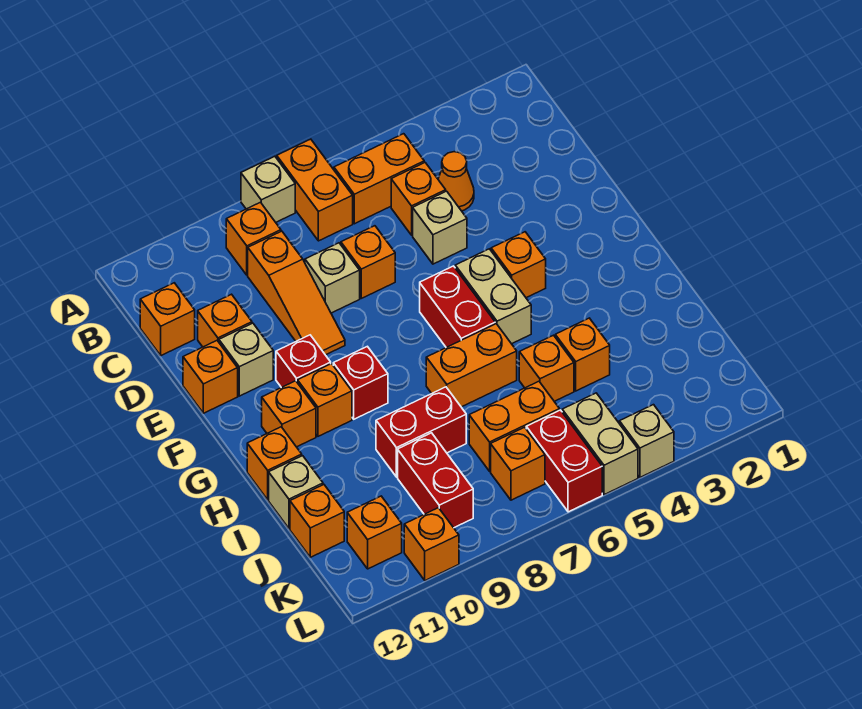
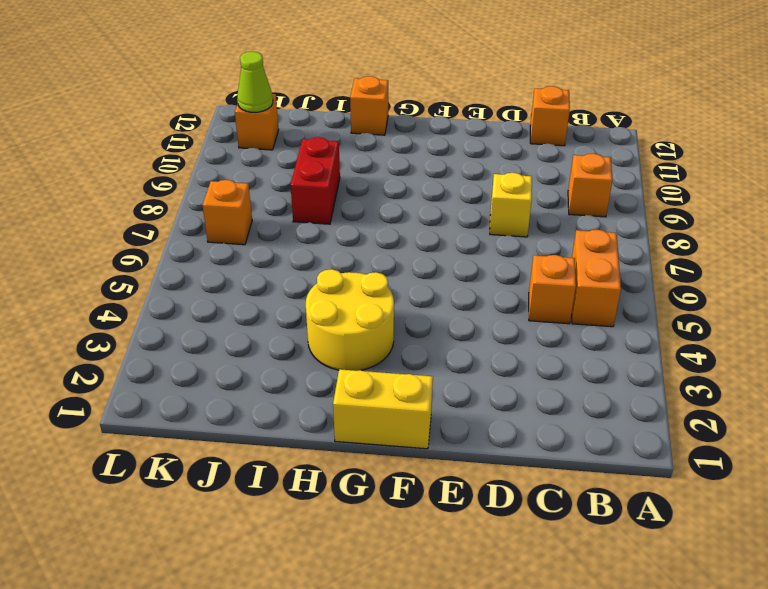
yellow brick D8 level 1 -> tan brick D8 level 1
yellow brick F1:G1 level 1 -> none
yellow round brick G3:H4 level 1 -> none
lime cone K11 level 2 -> none
none -> orange brick A7:B7 level 1
none -> tan brick A8 level 1
none -> orange cone C4 level 1
none -> orange slope C9:E9 level 1 top C

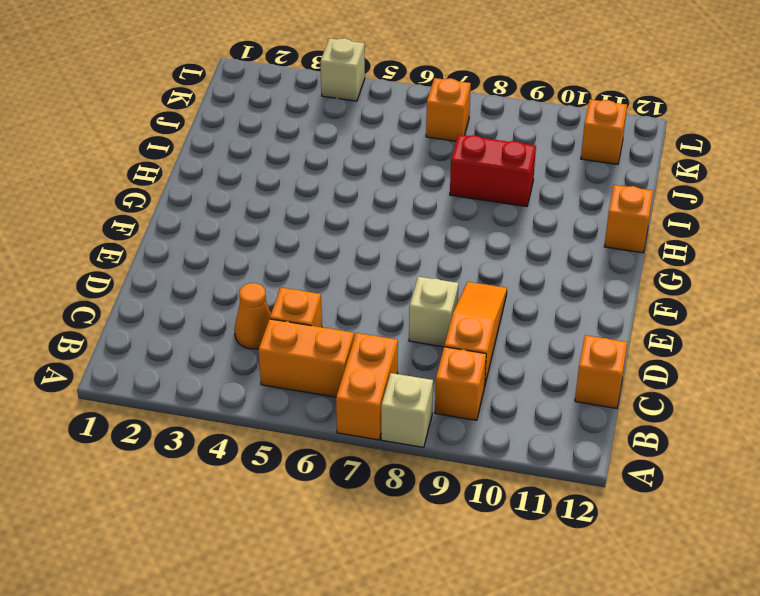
none -> tan brick D5 level 1
none -> orange brick D7 level 1
none -> orange brick D11 level 1
none -> tan brick E11 level 1

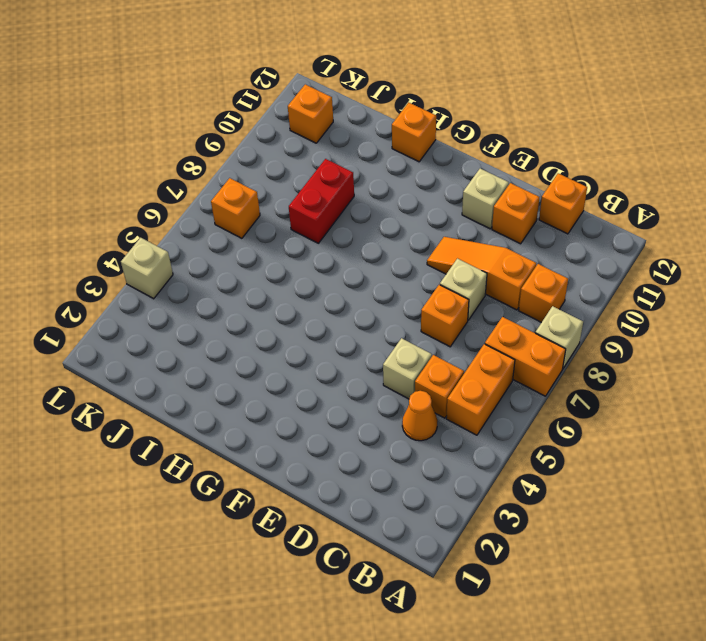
none -> orange brick E12 level 1
none -> orange brick F4 level 1
none -> tan brick F5:G5 level 1
none -> red brick F6:G6 level 1

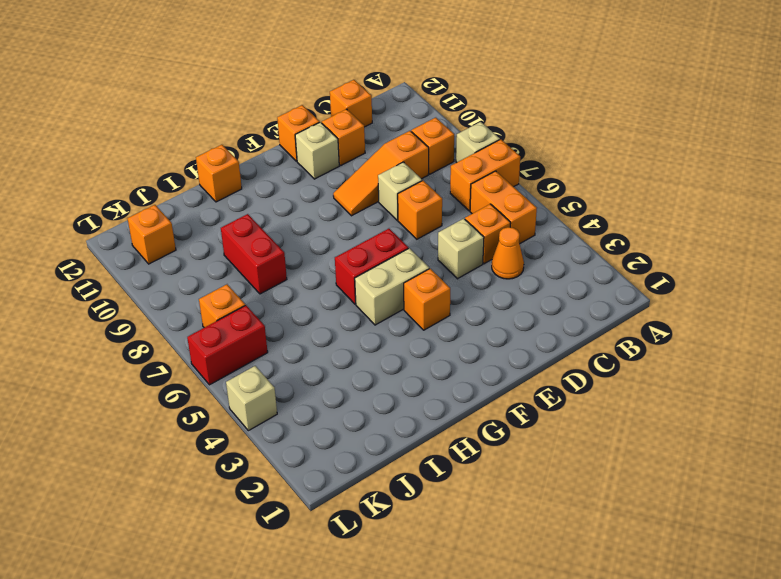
none -> red brick F10 level 1
none -> red brick G9 level 1
none -> orange brick G10 level 1
none -> orange brick G11 level 1

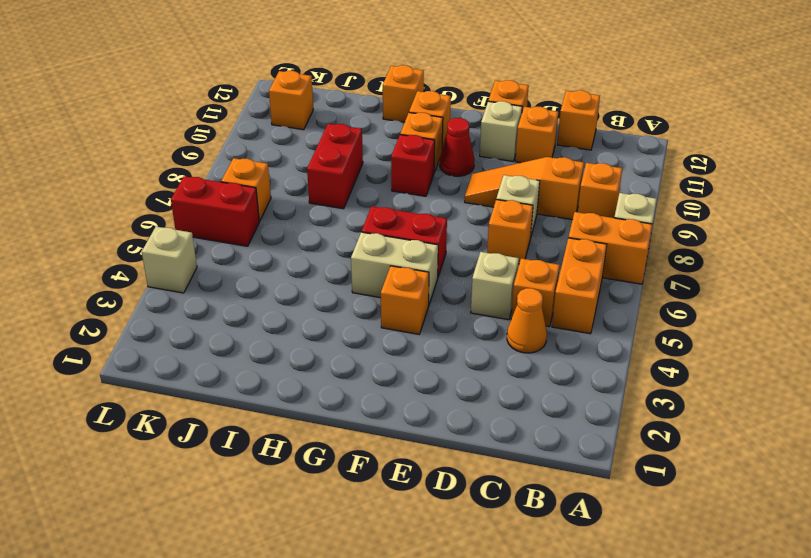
red cone F10 level 1 -> red brick F10 level 1
none -> orange brick H6:H7 level 1
none -> orange brick I4 level 1
none -> orange brick I5 level 1
none -> tan brick I12 level 1

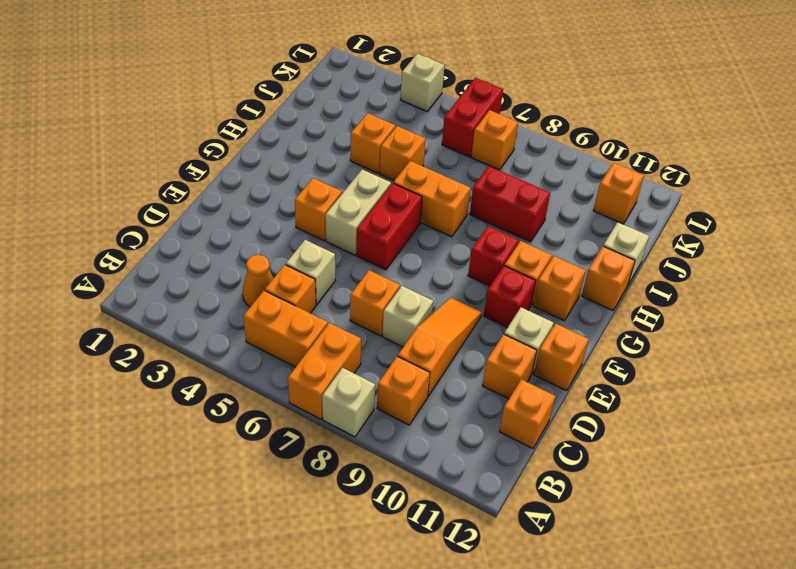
none -> orange brick J6:J7 level 1
none -> red brick J9:K9 level 1
none -> orange brick J12 level 1
none -> tan brick K5:L5 level 1

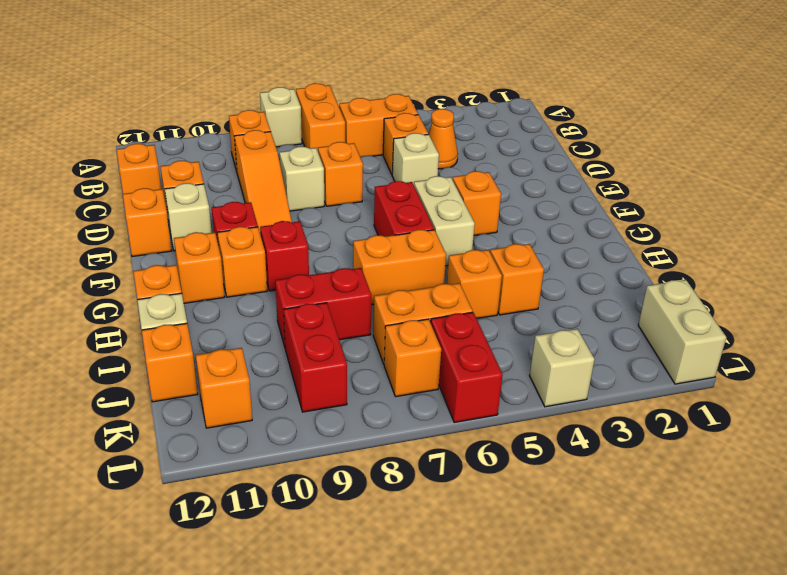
tan brick K1:L1 level 1 -> tan brick K5:L5 level 1
none -> orange brick L10 level 1

